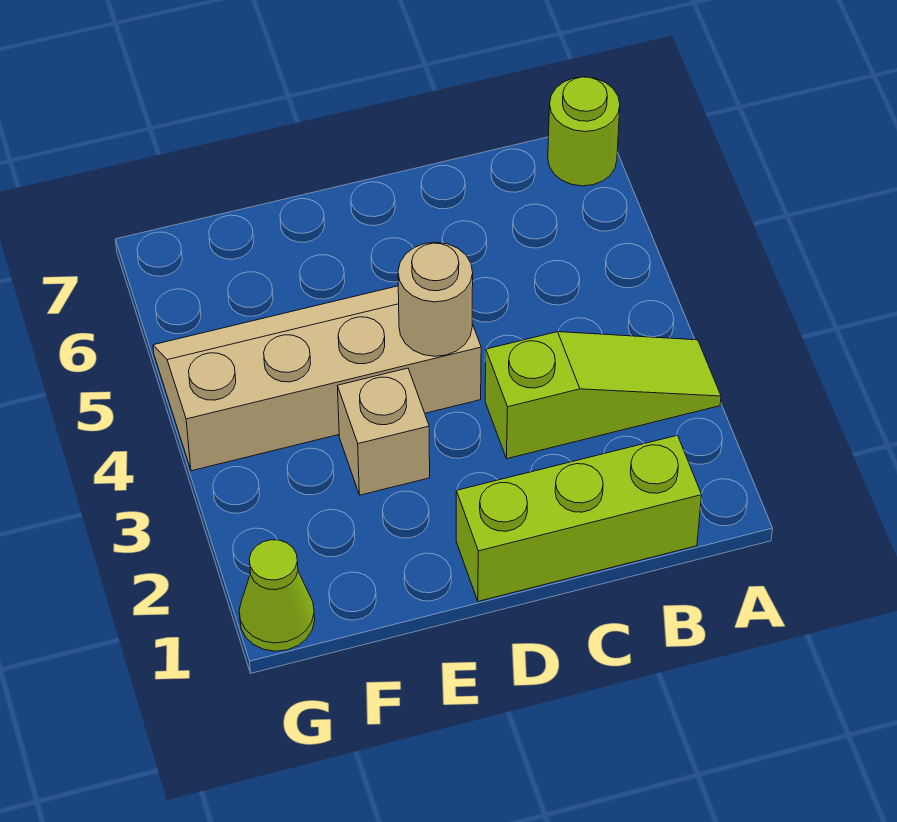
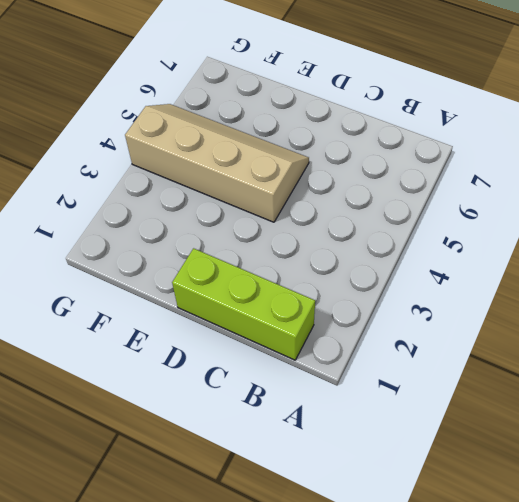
none -> lime slope A3:C3 level 1 top C
none -> lime round brick A7 level 1

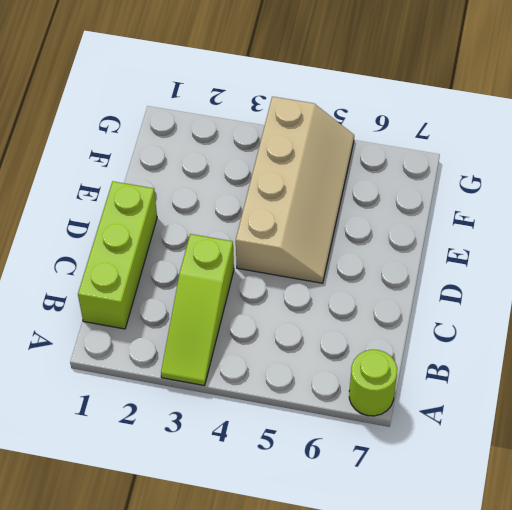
none -> tan brick E3 level 1
none -> lime cone G1 level 1

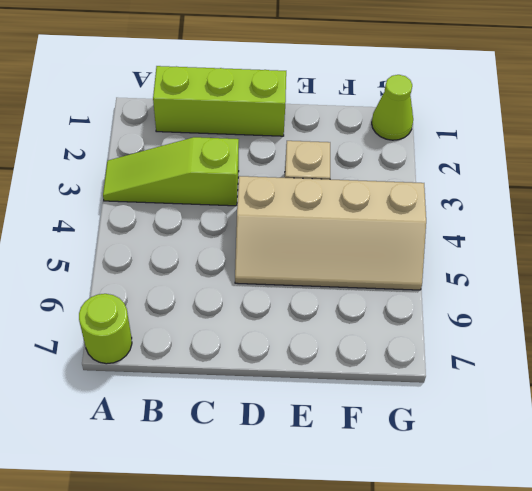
none -> tan round brick D4 level 2

